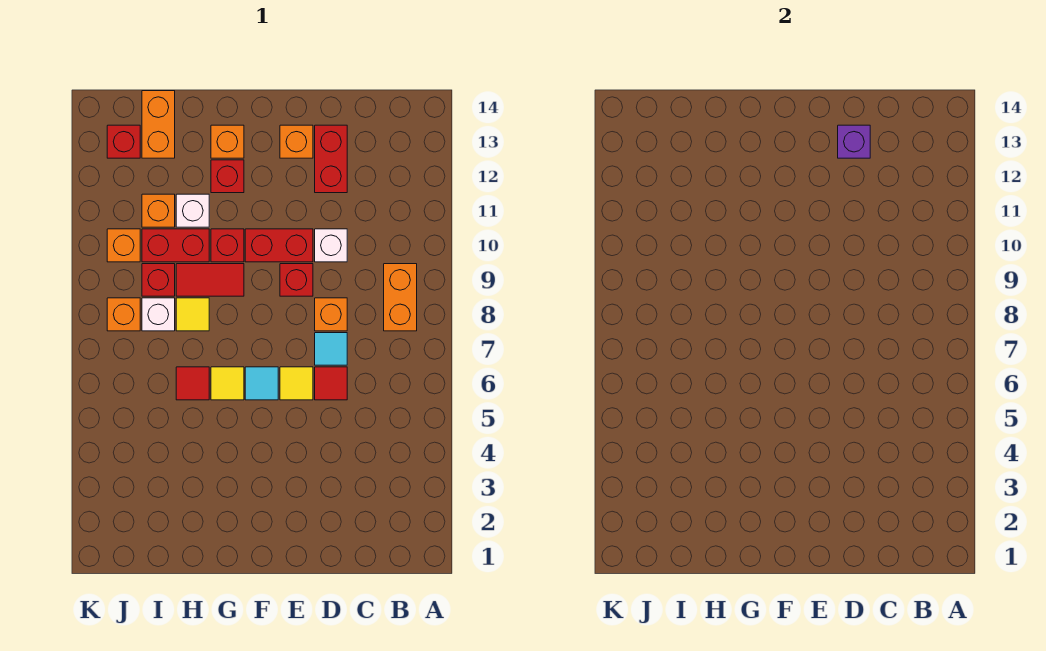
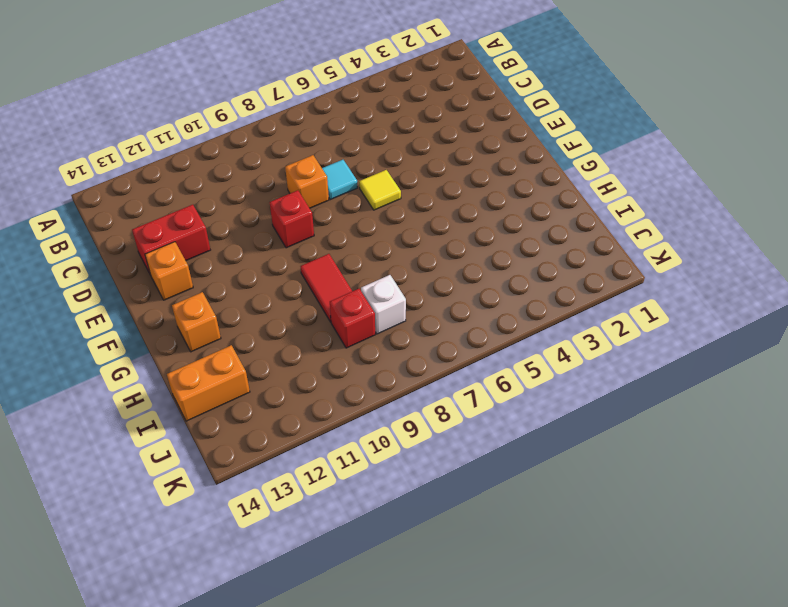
none -> orange brick B8:B9 level 1
none -> red tile D6 level 1
none -> white brick D10 level 1

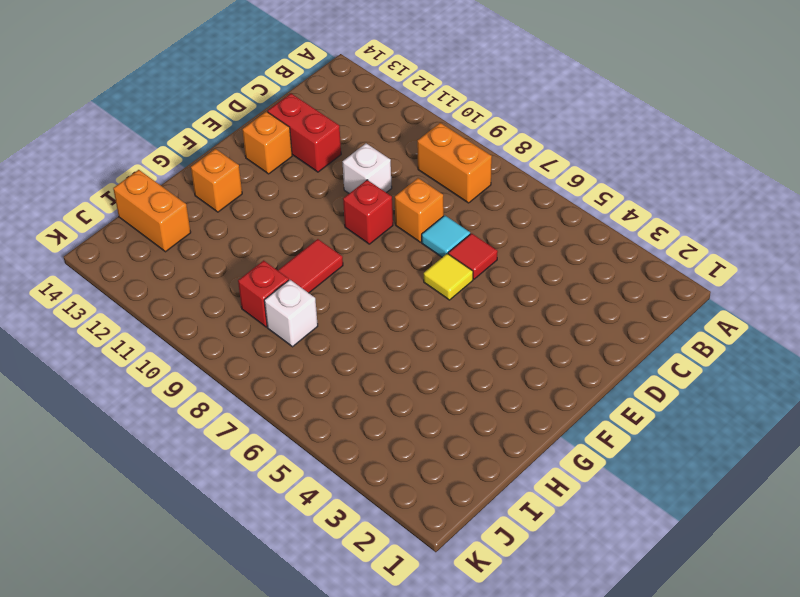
none -> red brick E10:F10 level 1
none -> cyan tile F6 level 1
none -> yellow tile G6 level 1

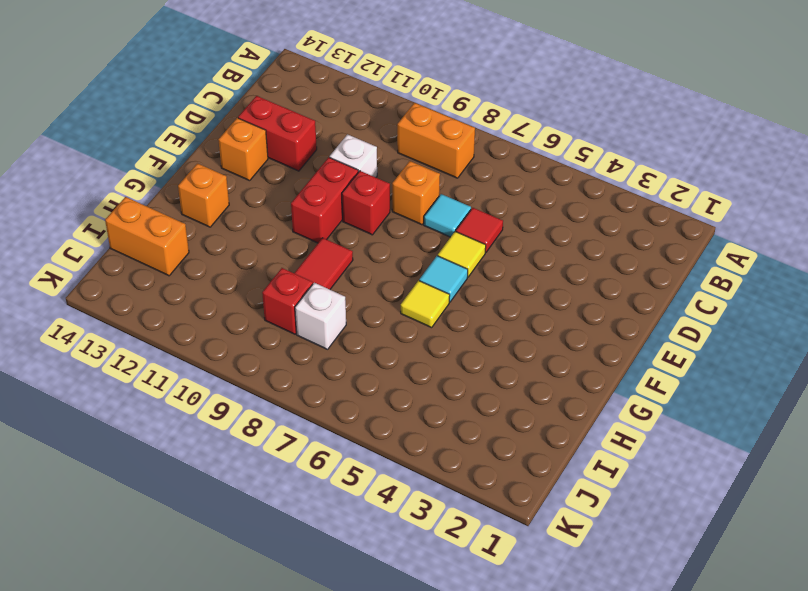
none -> red brick G10 level 1
none -> red brick G12 level 1
none -> red tile H6 level 1

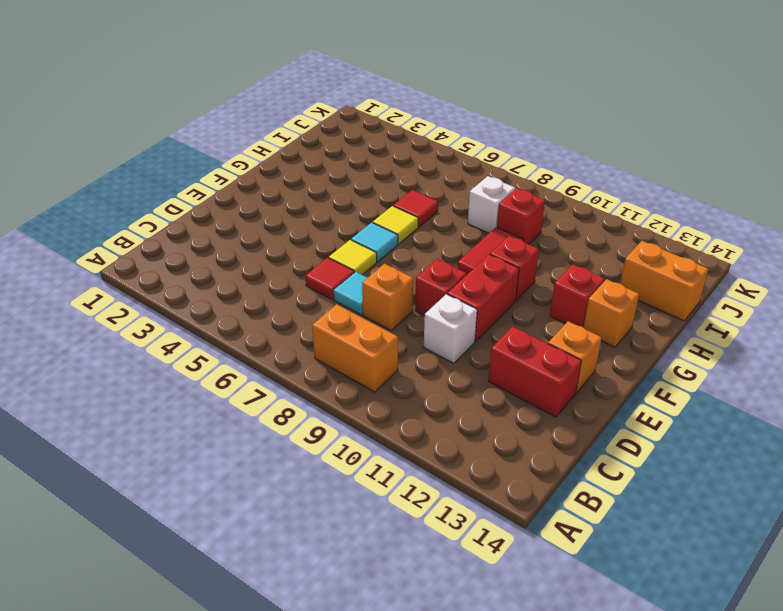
none -> yellow tile H8 level 1
none -> red brick H10:I10 level 1
none -> white brick H11 level 1

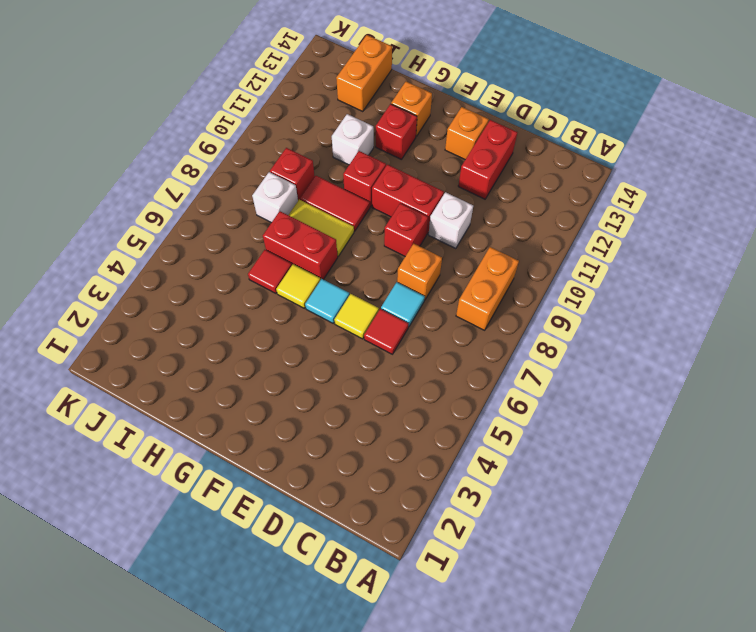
red brick G7:H7 level 1 -> red brick H10:I10 level 1
yellow tile G8:H8 level 1 -> yellow tile H8 level 1
none -> orange brick I11 level 1
none -> orange brick J8 level 1
none -> orange brick J10 level 1

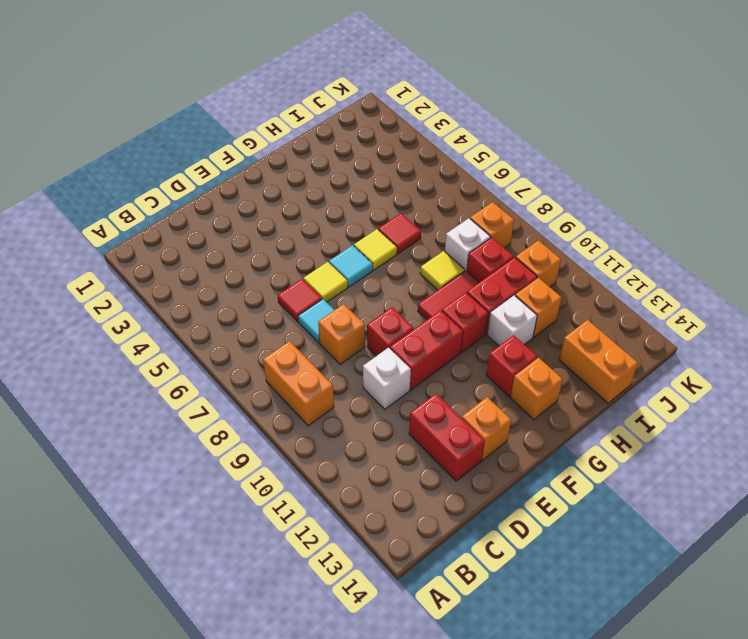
none -> red brick J13 level 1
none -> purple brick D13 level 2

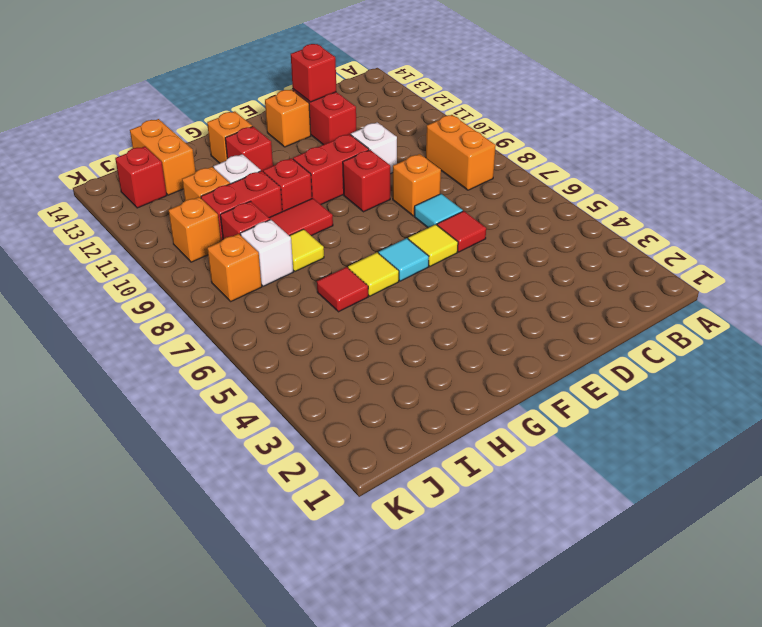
red brick D13 level 2 -> purple brick D13 level 2

